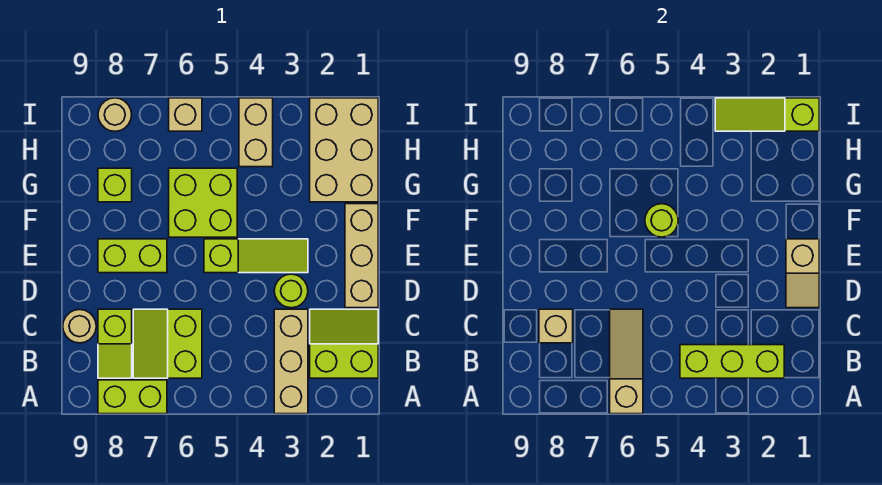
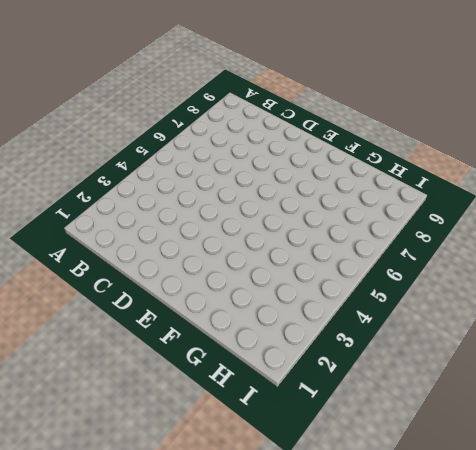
none -> tan brick A3:C3 level 1
none -> lime brick A7:A8 level 1
none -> lime slope B1:C2 level 1 top B

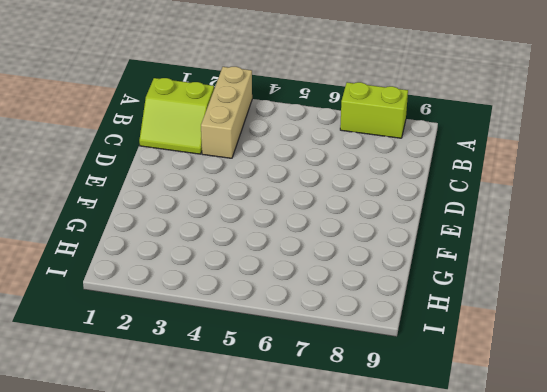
none -> lime slope B6:C7 level 1 top 6
none -> lime slope B8:C8 level 1 top C
none -> tan round brick C9 level 1

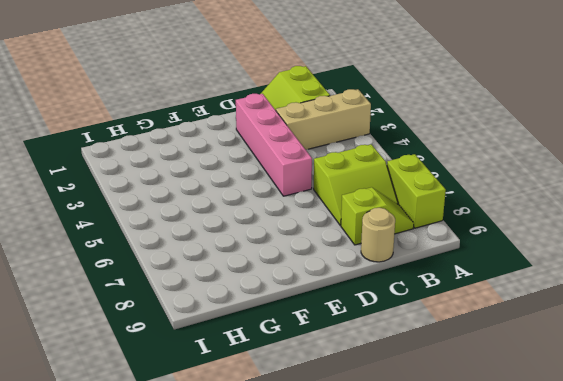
pink brick D2:D5 level 1 -> lime round brick D3 level 1
none -> tan brick D1:F1 level 1
none -> lime slope E3:E5 level 1 top 5
none -> lime brick E7:E8 level 1

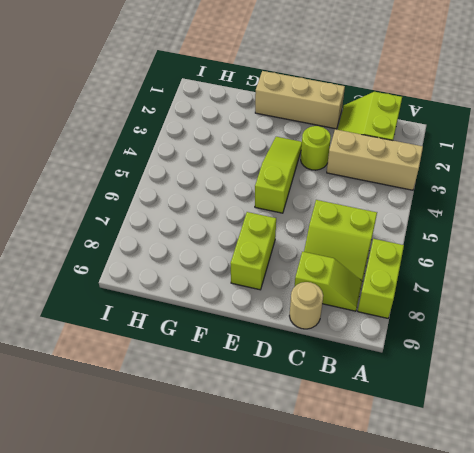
none -> lime brick F5:G6 level 1
none -> tan brick G1:I2 level 1
none -> lime brick G8 level 1

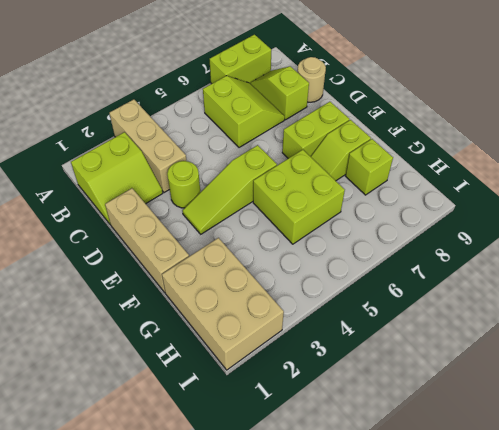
lime slope F7:F8 level 1 top 8 -> none
none -> tan brick H4:I4 level 1
none -> tan brick I6 level 1
none -> tan round brick I8 level 1

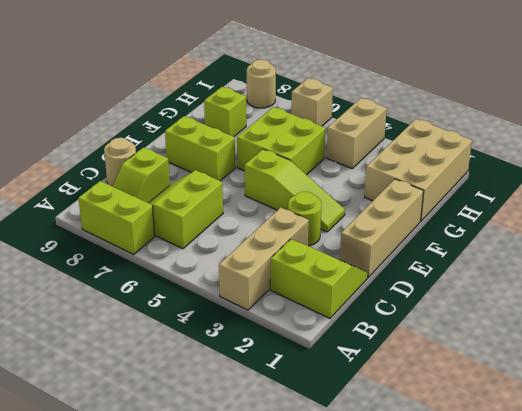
none -> tan slope A6:C6 level 2 top A
none -> lime brick B2:B4 level 2
none -> tan brick C8 level 2

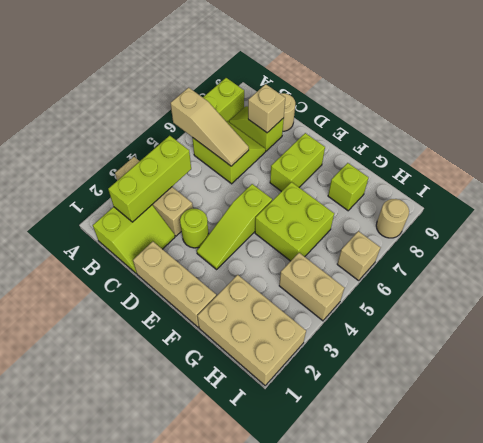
none -> tan slope D1:E1 level 2 top E
none -> lime round brick F5 level 2
none -> lime slope I1:I3 level 2 top 1

